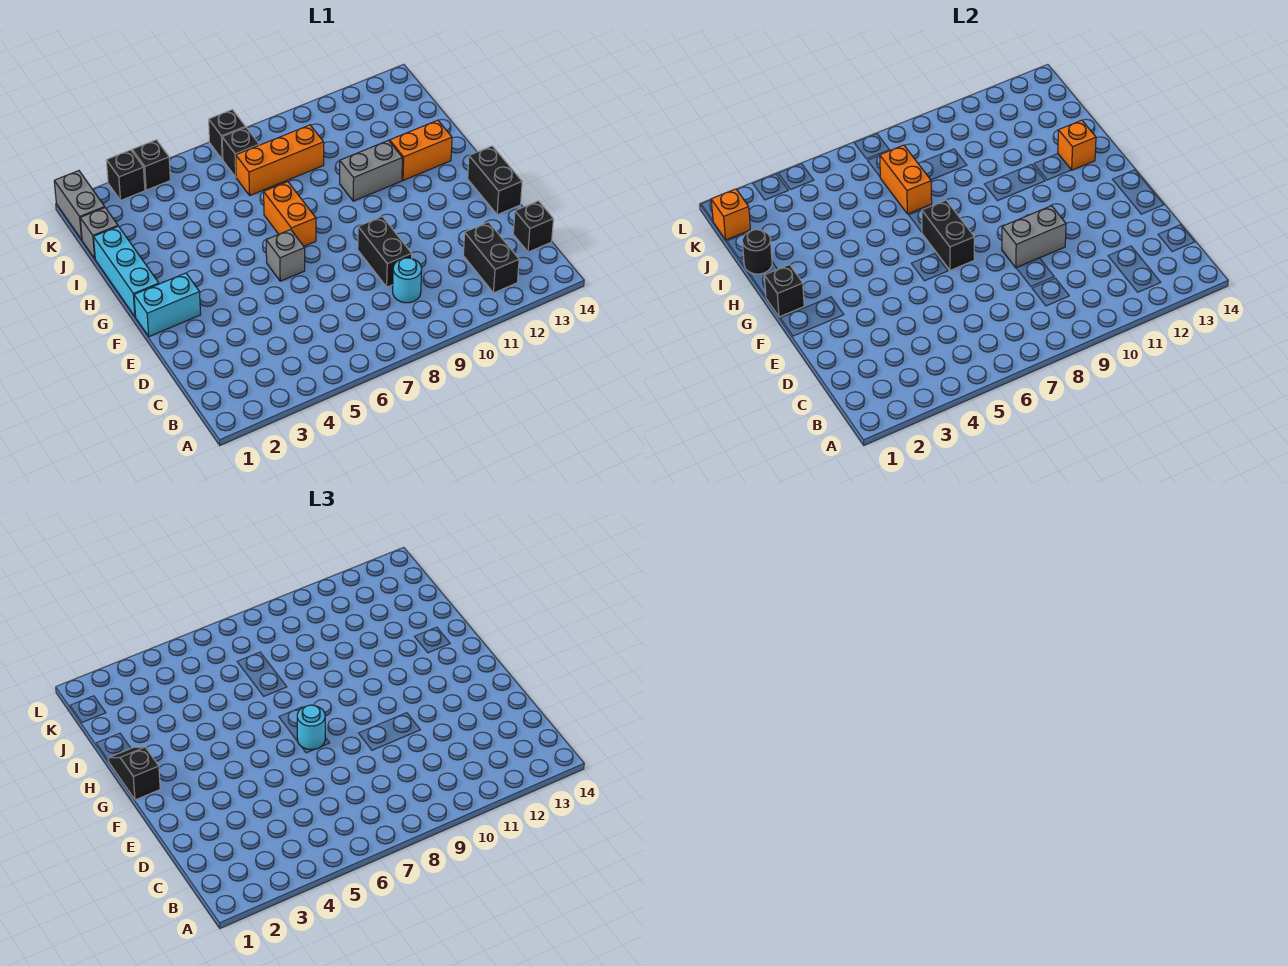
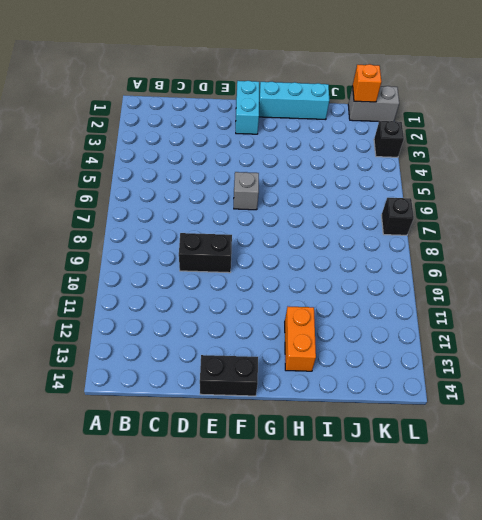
none -> black brick B12:C12 level 1
none -> cyan round brick C9 level 1
none -> black brick C14 level 1

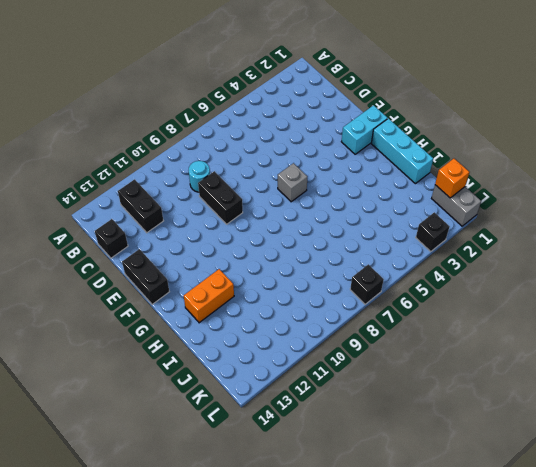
none -> orange brick G7:H7 level 1
none -> grey brick H10:H11 level 1
none -> grey brick J1 level 1

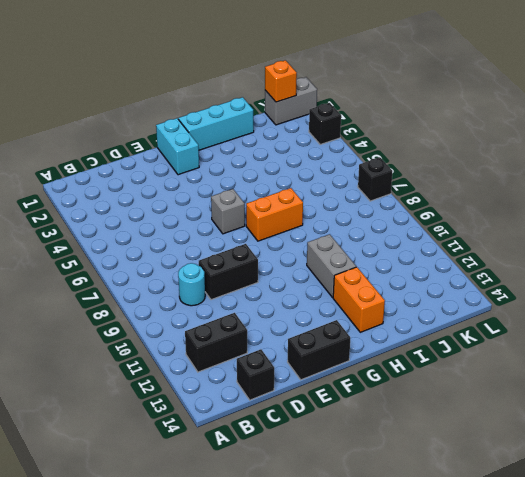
none -> grey brick J1 level 1
none -> orange brick J7:J9 level 1
none -> black brick K7 level 1

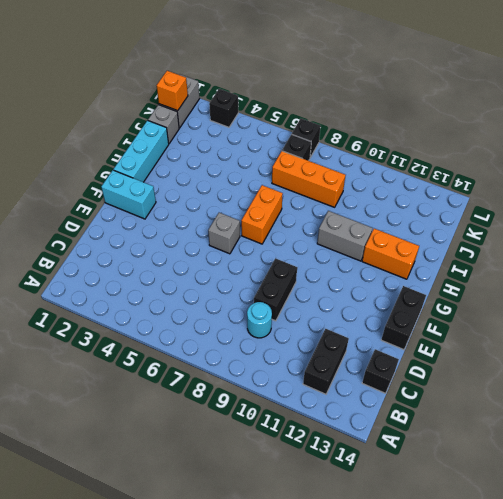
none -> black brick L4 level 1
none -> grey brick E9:E10 level 2
none -> black brick F7:G7 level 2

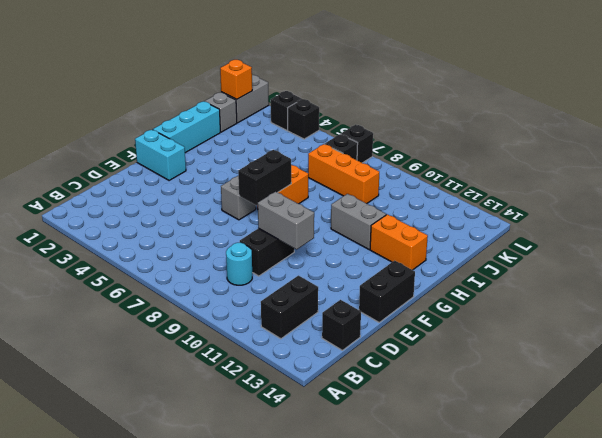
none -> black brick G1 level 2
none -> orange brick H13 level 2
none -> black round brick I1 level 2

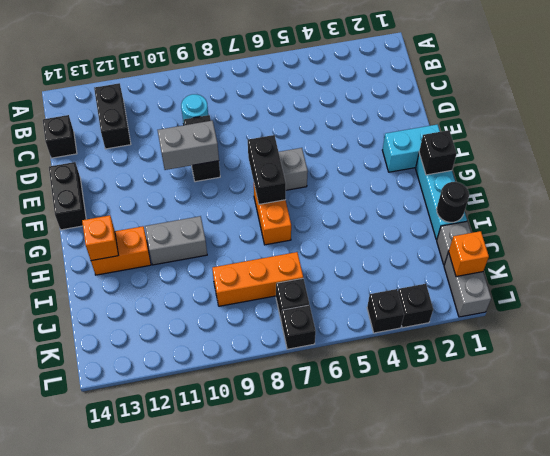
none -> orange brick I7:J7 level 2
none -> cyan round brick F7 level 3
none -> black slope G1:H1 level 3 top G

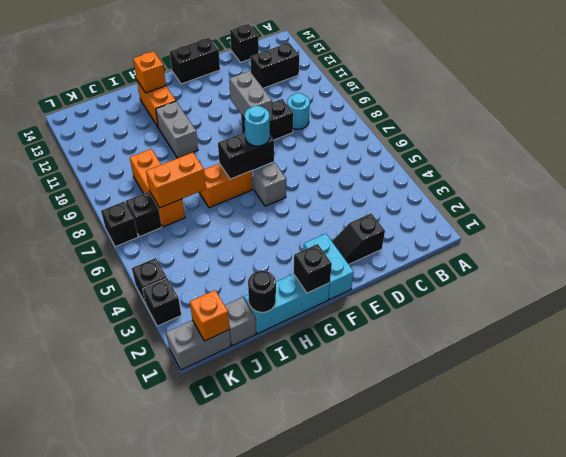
black slope D2:E2 level 1 top D -> black slope G1:H1 level 3 top G

